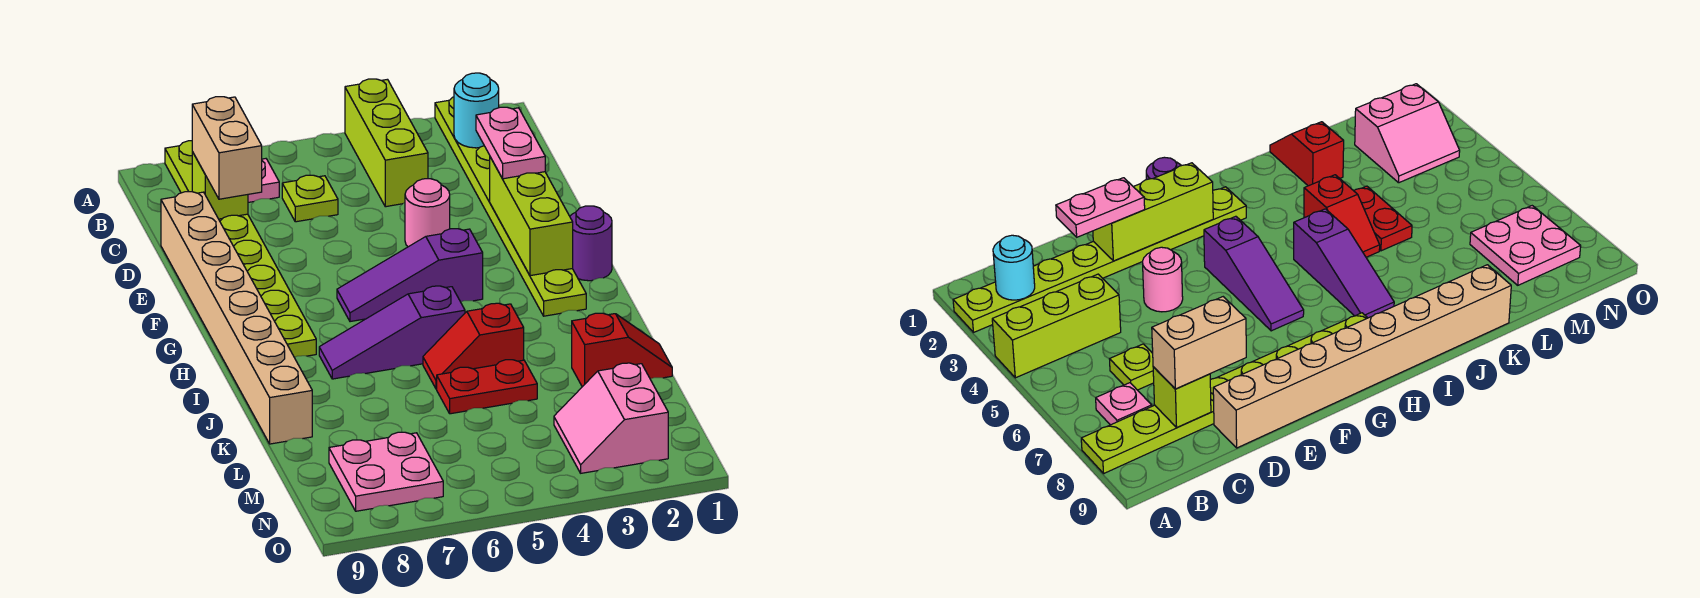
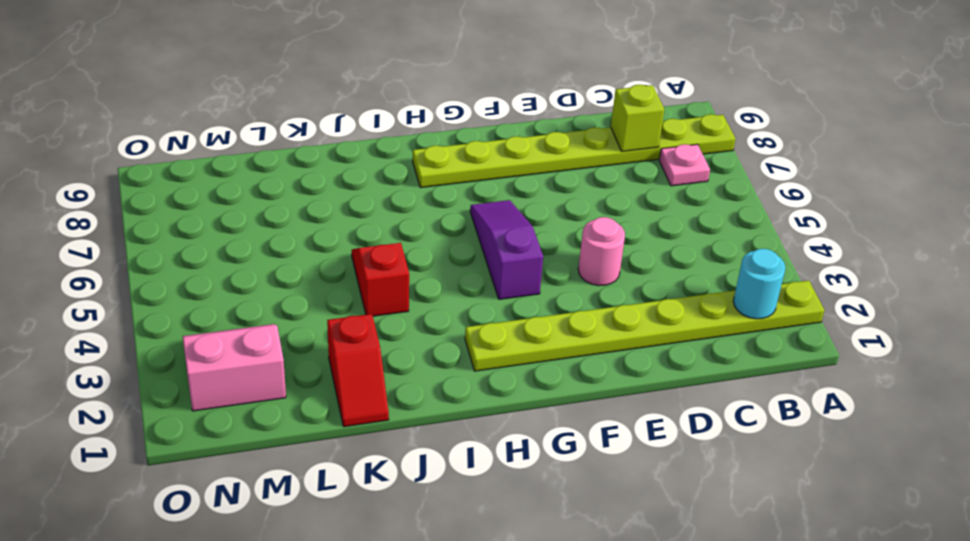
none -> lime brick A4:C4 level 1
none -> lime plate C6 level 1
none -> tan brick D9:K9 level 1

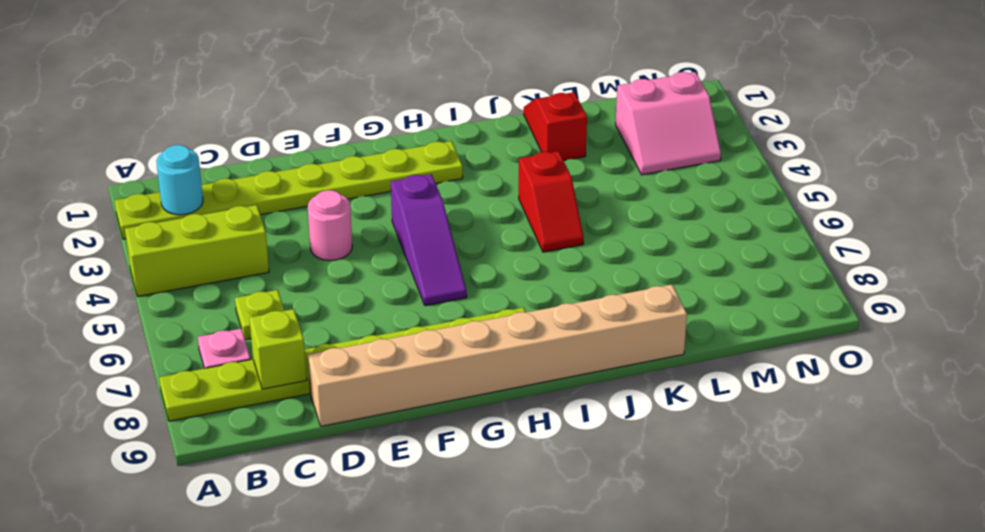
none -> purple round brick G1 level 1
none -> purple slope I5:I7 level 1 top 5
none -> red plate K4:K5 level 1

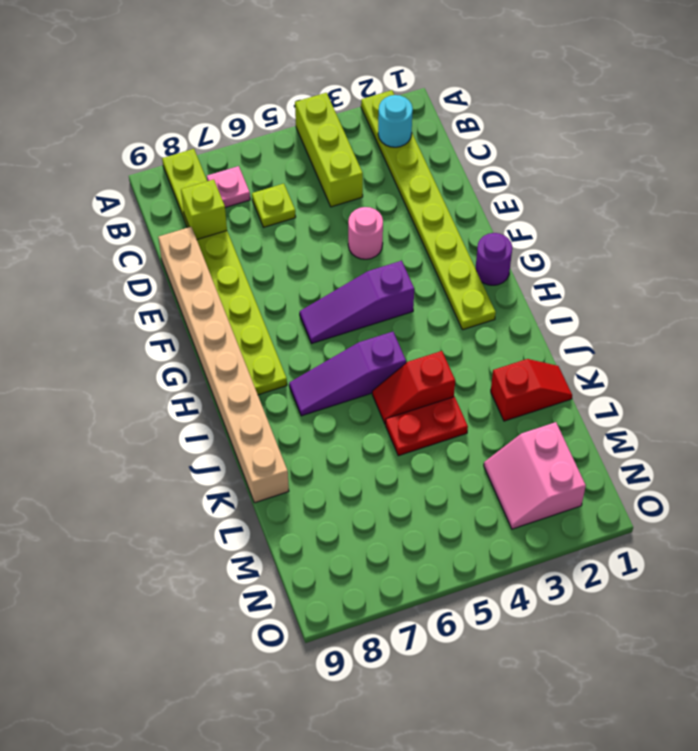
none -> pink plate M7:N8 level 1
none -> lime brick E2:G2 level 2
none -> tan brick C8:D8 level 3

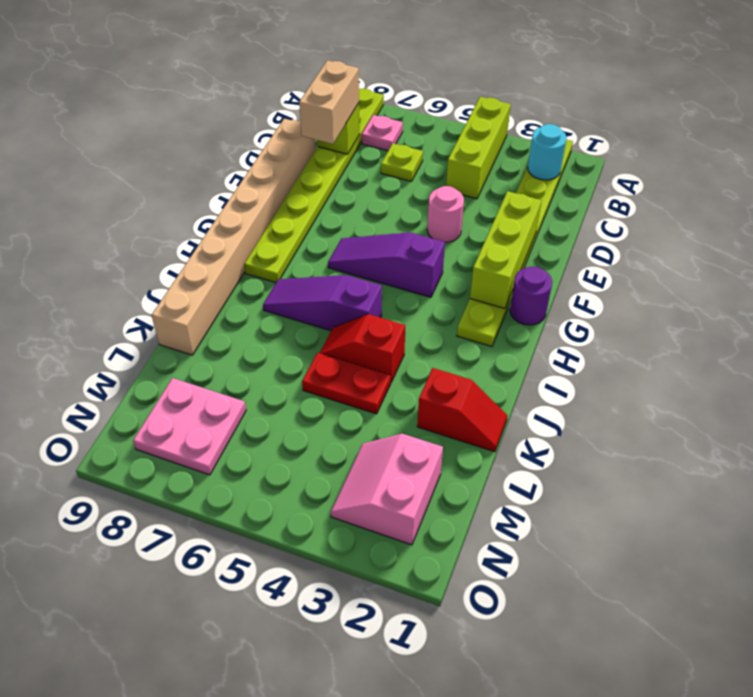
none -> pink plate D2:E2 level 3

